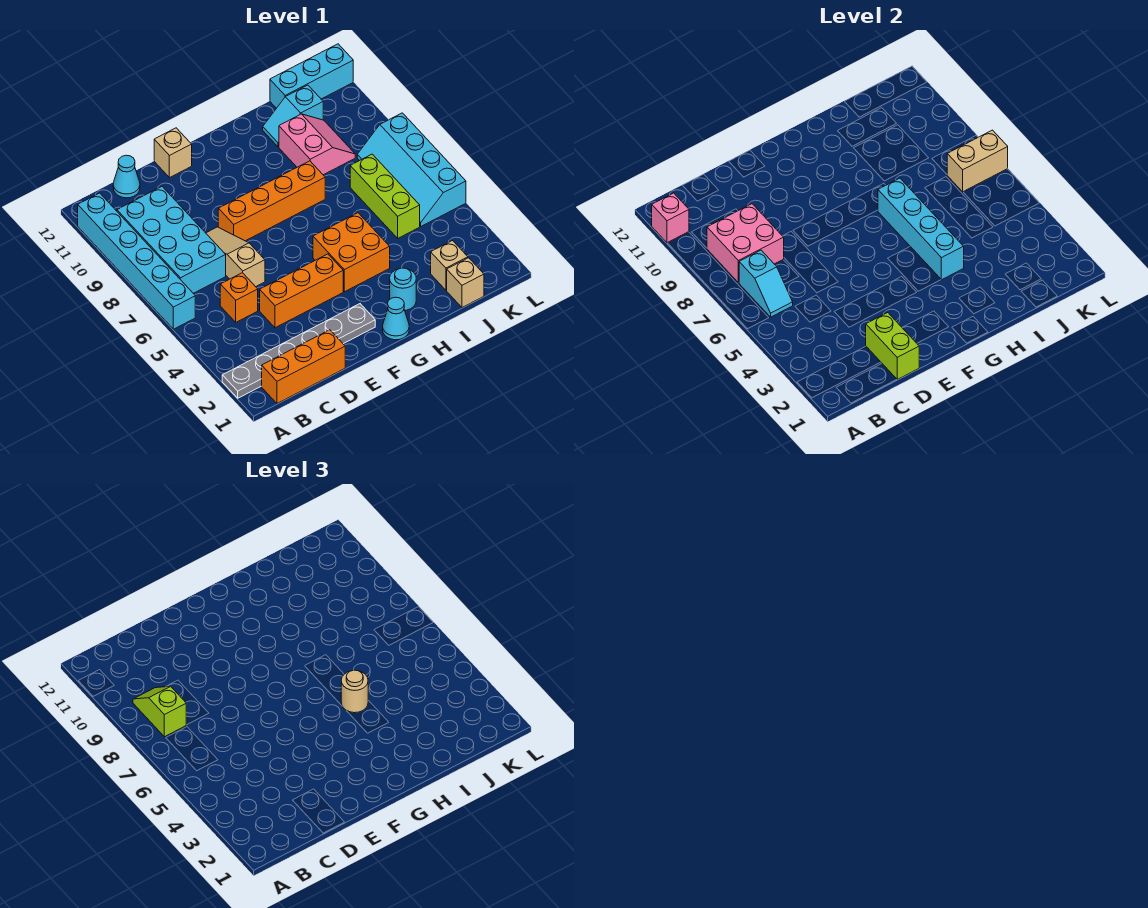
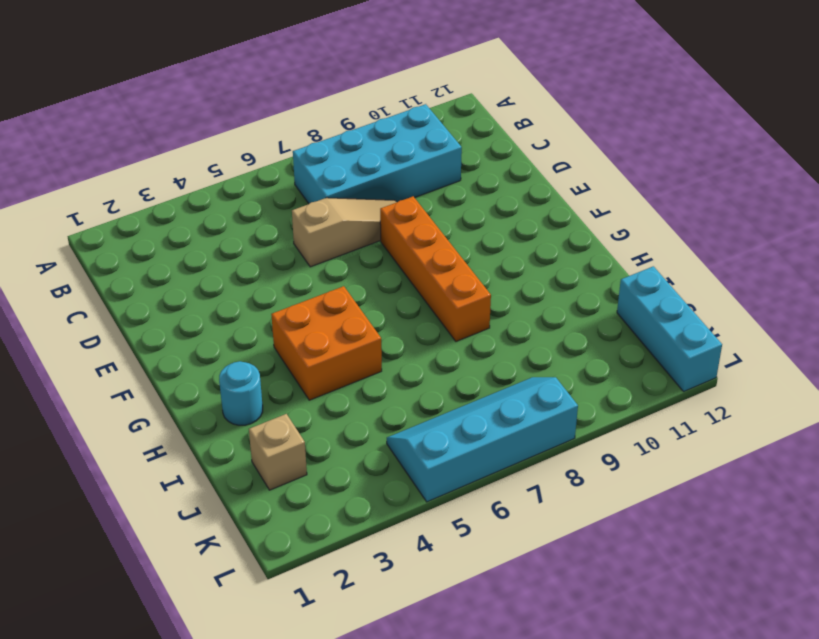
none -> grey plate A2:F2 level 1
none -> cyan brick A6:A11 level 1
none -> orange brick B1:D1 level 1

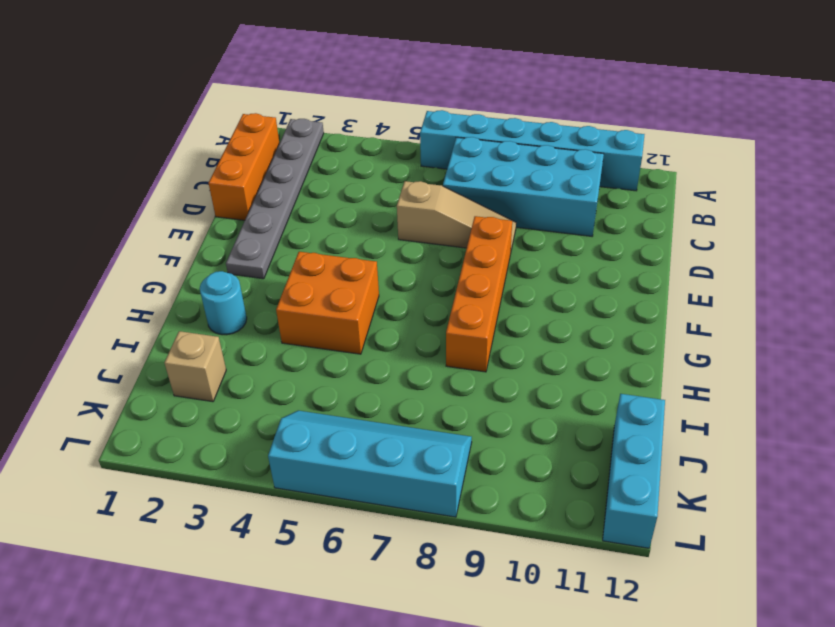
none -> orange brick C5 level 1
none -> cyan cone C12 level 1
none -> orange brick D4:F4 level 1

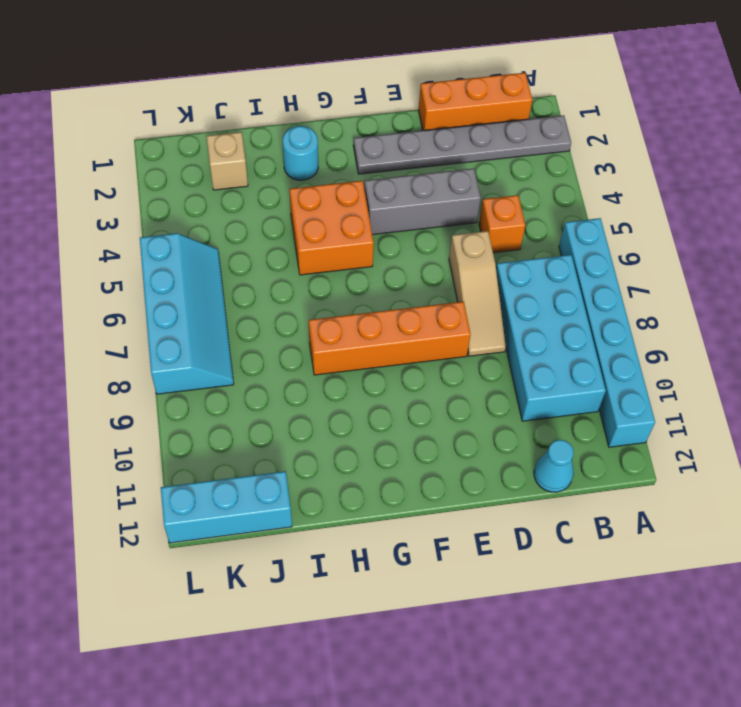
grey brick D4:F4 level 1 -> orange brick D4:F4 level 1
none -> tan brick E12 level 1
none -> cyan cone G1 level 1
none -> pink slope I9:J10 level 1 top I

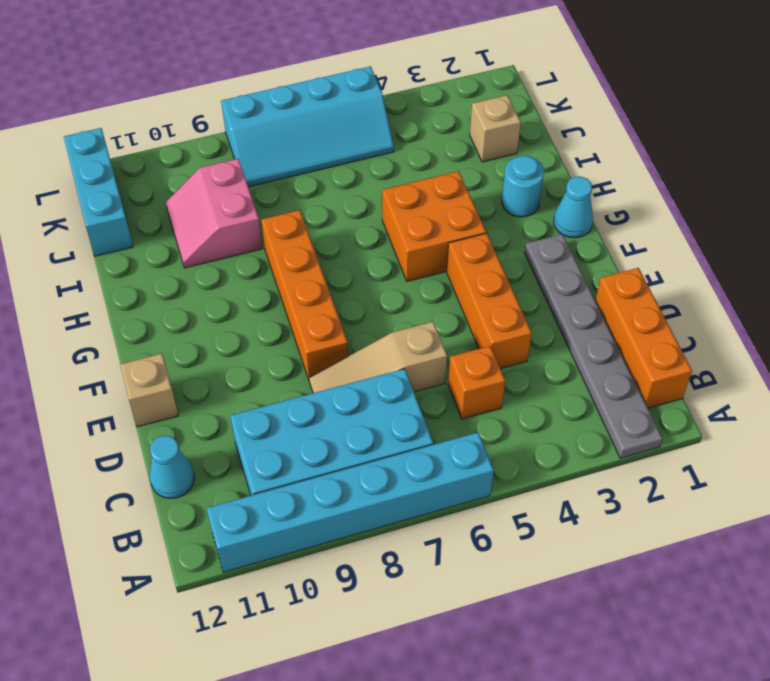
pink slope I9:J10 level 1 top 9 -> pink slope I9:J10 level 1 top I
none -> cyan slope I11:J11 level 1 top J
none -> tan brick J1 level 1
none -> lime brick J5:J7 level 1

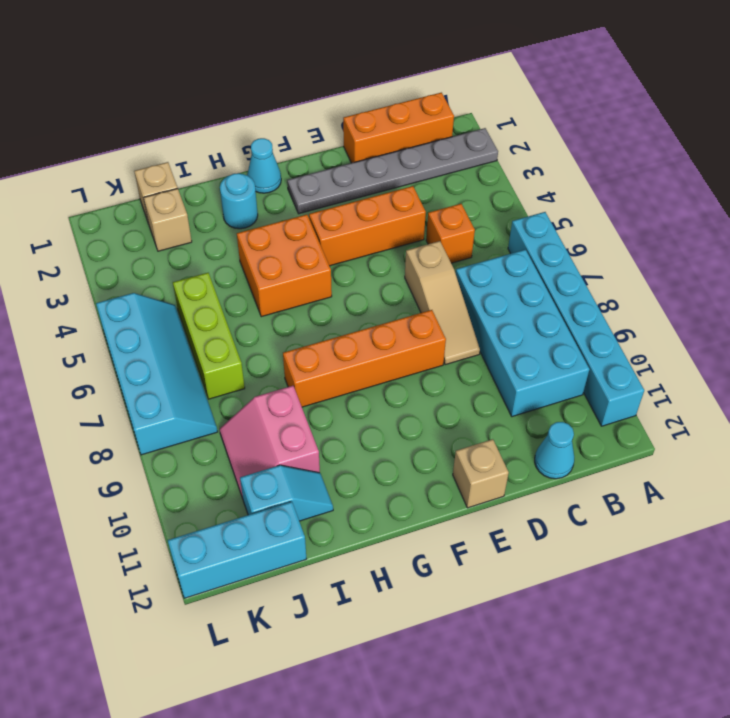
none -> pink brick A11 level 2
none -> cyan slope B6:B7 level 2 top 7
none -> pink brick B8:C9 level 2

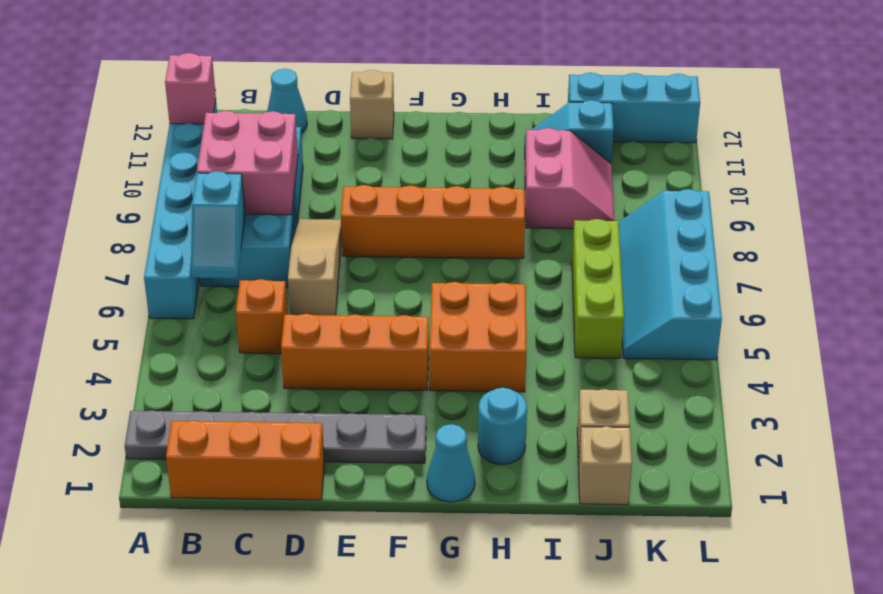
none -> lime brick D1:D2 level 2
none -> cyan brick H4:H7 level 2
none -> tan brick K7:L7 level 2

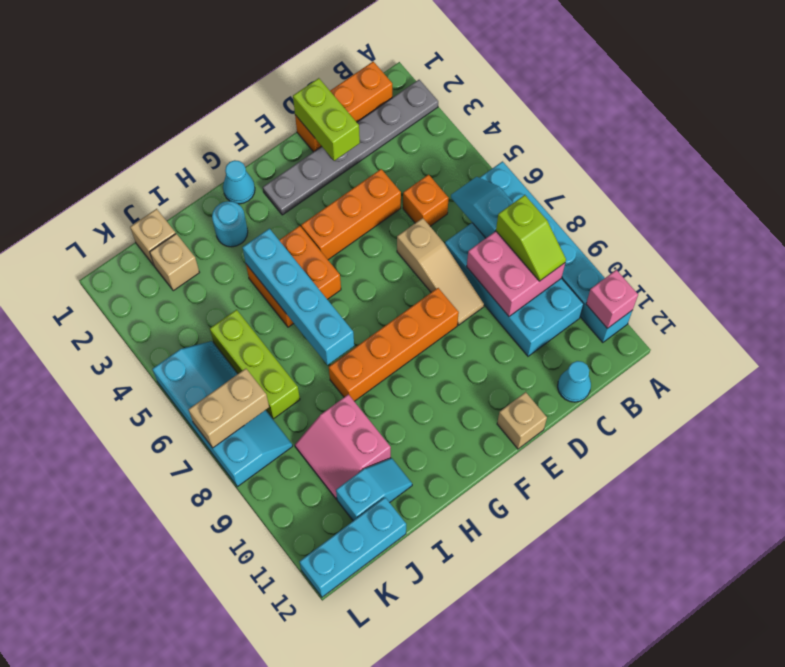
none -> tan round brick H5 level 3

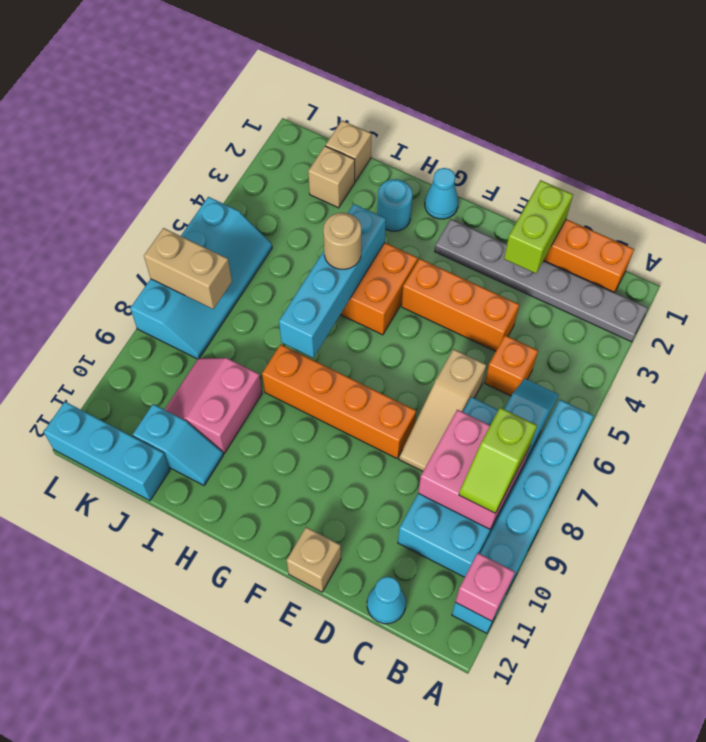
none -> lime brick J5:J7 level 1

